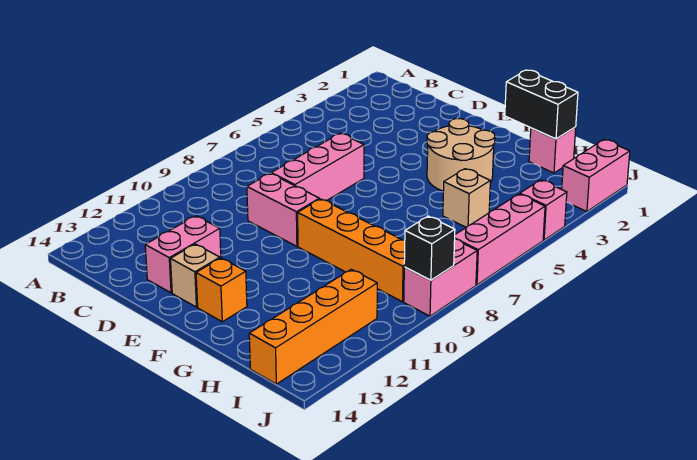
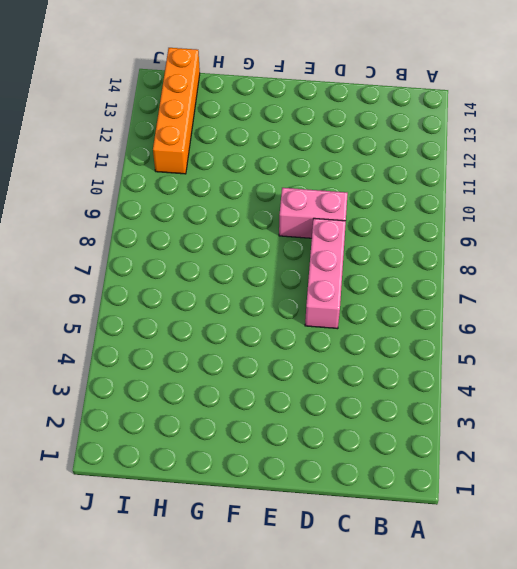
none -> pink brick D12:D13 level 1
none -> tan brick E13 level 1
none -> tan round brick F3:G4 level 1

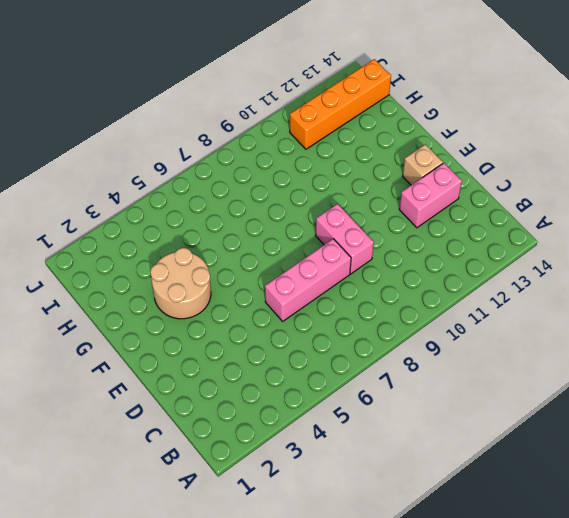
none -> orange brick F9:I9 level 1
none -> orange brick F13 level 1
none -> pink brick H1 level 1

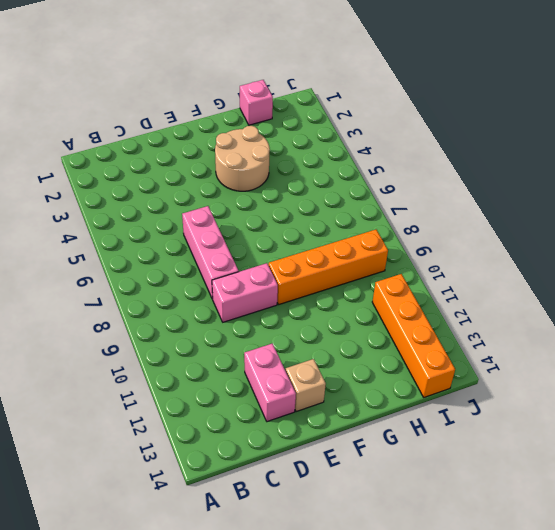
none -> orange brick F13 level 1
none -> tan brick H5 level 1
none -> pink brick J1:J2 level 1

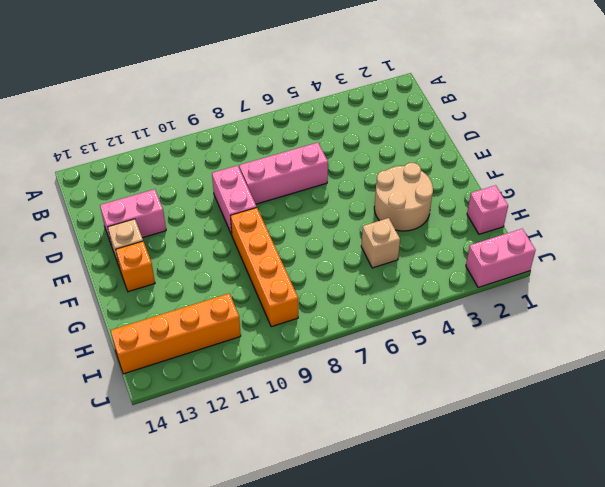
none -> pink brick J4 level 1
none -> pink brick J5:J7 level 1
none -> pink brick J8:J9 level 1

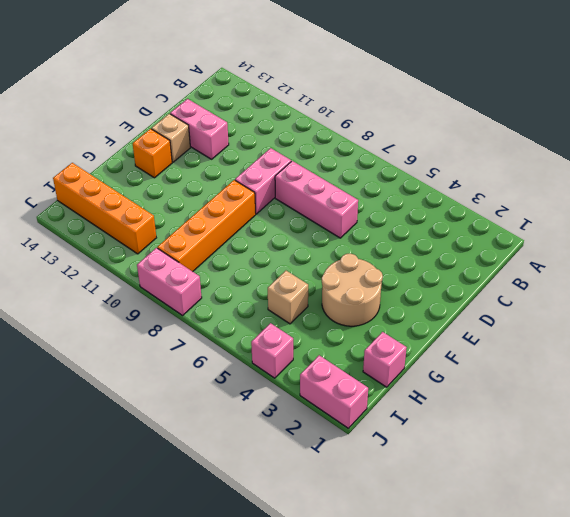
none -> pink brick J5:J7 level 1
none -> black brick G1:H1 level 2
none -> black brick J9 level 2

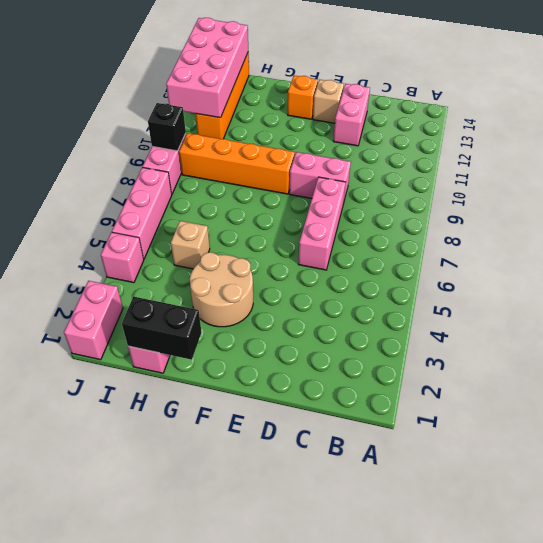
pink brick I11:J14 level 2 -> none

